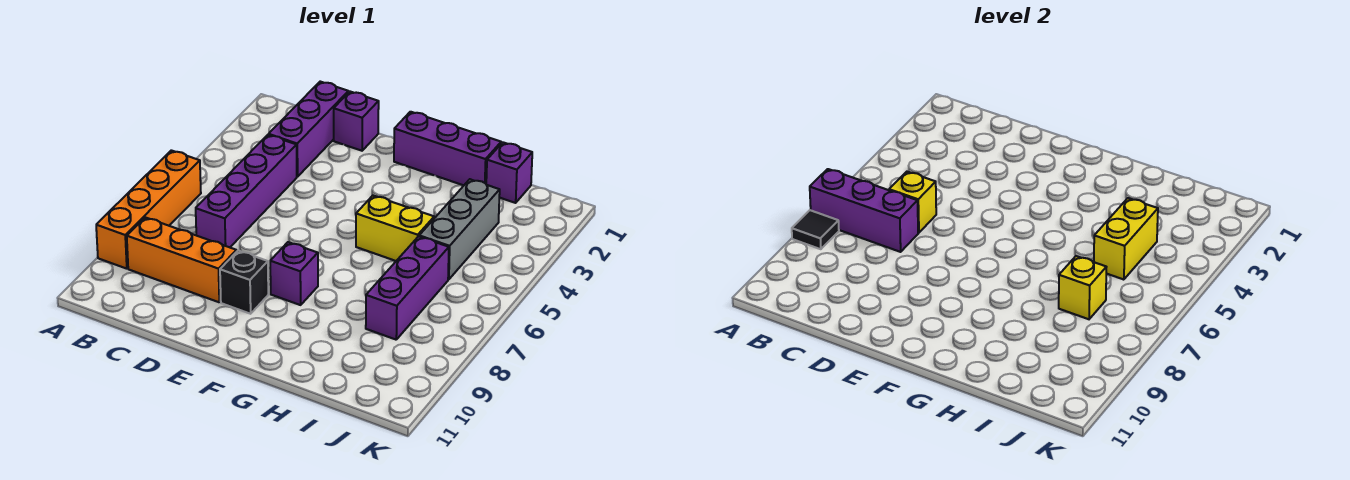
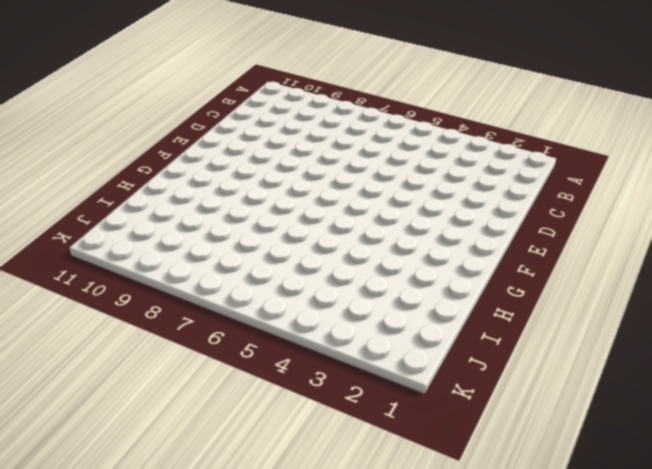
none -> orange brick A6:A9 level 1
none -> orange brick B9:D9 level 1
none -> purple brick C1:C3 level 1

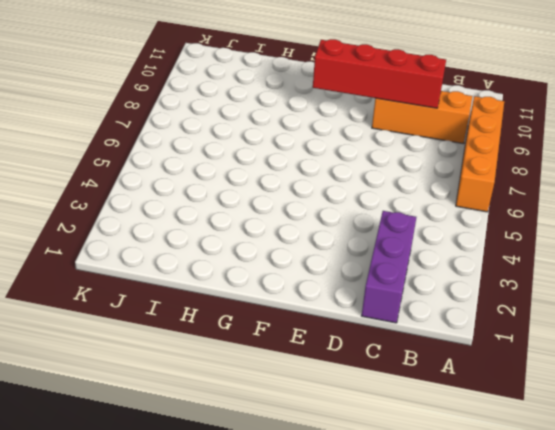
red brick C9:F9 level 2 -> none
none -> purple brick C4:C7 level 1
none -> purple brick D1 level 1
none -> black brick E9 level 1

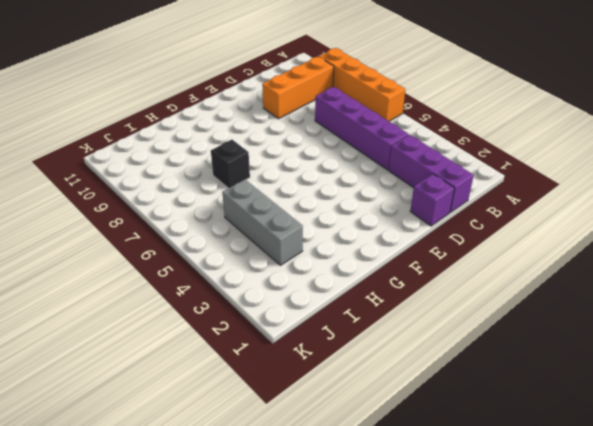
black brick H7 level 1 -> black brick E9 level 1
none -> purple brick F1:H1 level 1
none -> purple brick F8 level 1
none -> yellow brick G5:H5 level 1

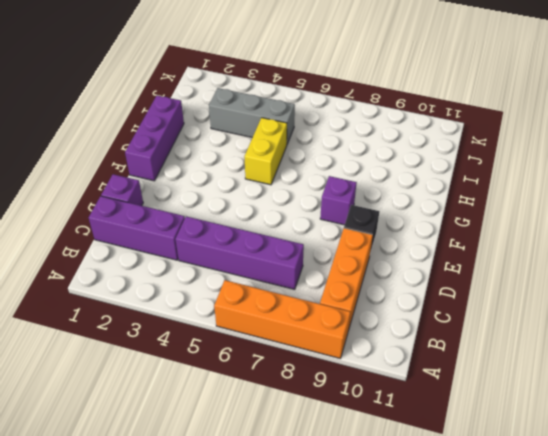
none -> purple brick I1 level 1
none -> purple brick I6:I8 level 1
none -> purple brick A7:C7 level 2

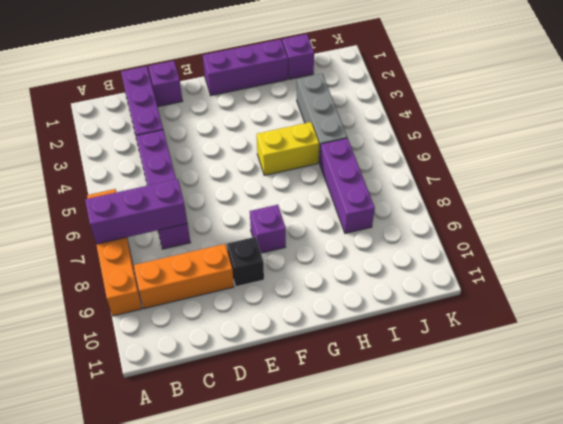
none -> black tile A8 level 2
none -> yellow brick C6 level 2
none -> yellow brick I4:I5 level 2

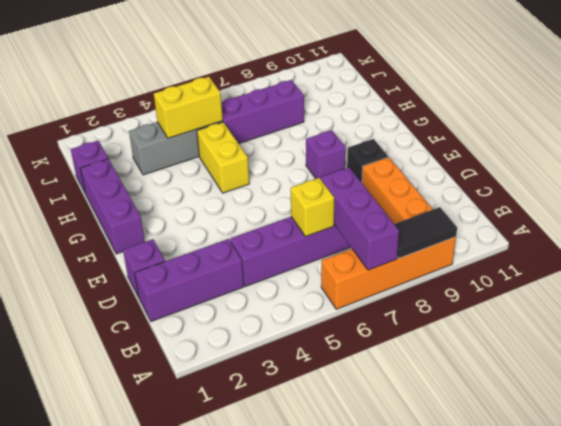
black tile A8:A9 level 2 -> black tile A8 level 2
none -> yellow brick I7 level 2

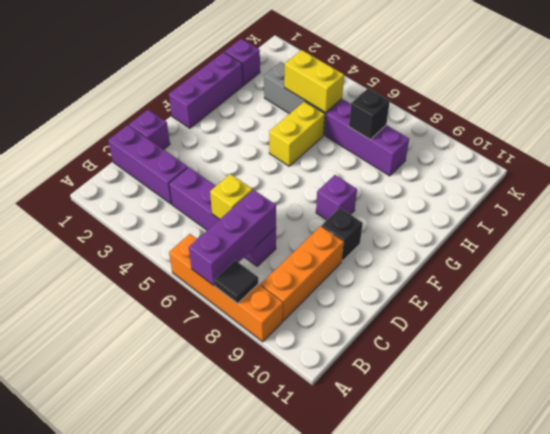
black brick I7 level 2 -> yellow brick I7 level 2

